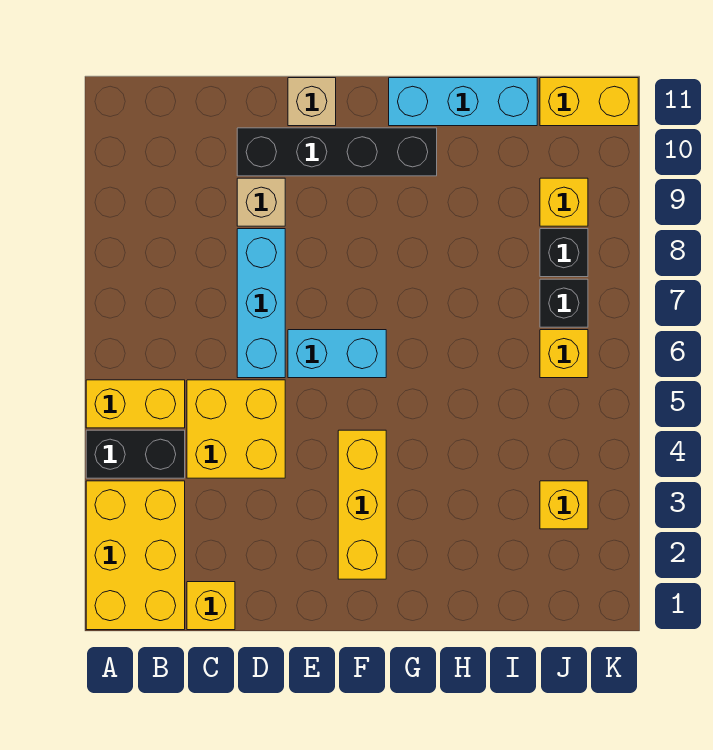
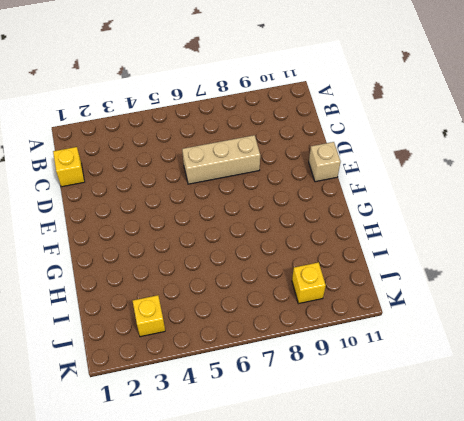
tan brick D6:D8 level 1 -> cyan brick D6:D8 level 1
none -> yellow brick A1:B3 level 1
none -> black brick A4:B4 level 1
none -> yellow brick A5:B5 level 1

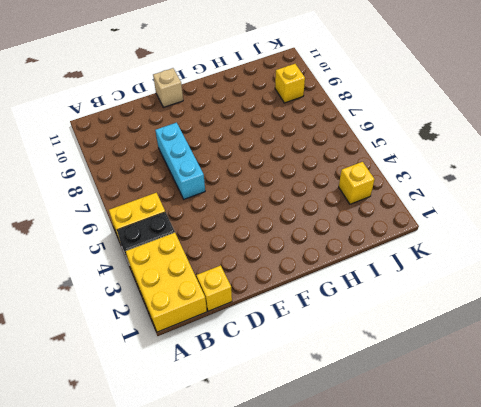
none -> yellow brick C4:D5 level 1
none -> tan brick D9 level 1
none -> black brick D10:G10 level 1

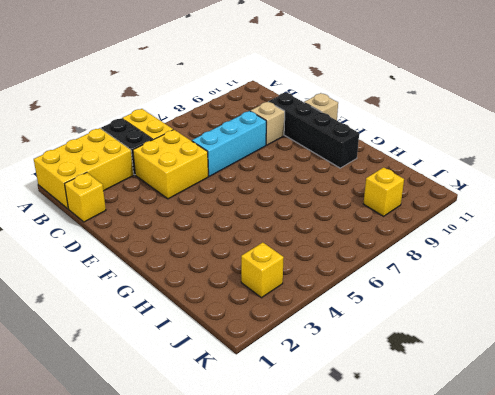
none -> cyan brick E6:F6 level 1
none -> yellow brick F2:F4 level 1
none -> cyan brick G11:I11 level 1

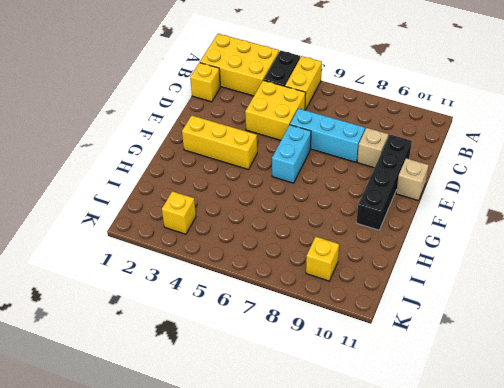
none -> cyan brick G11:I11 level 1
none -> yellow brick J6 level 1
none -> black brick J7 level 1

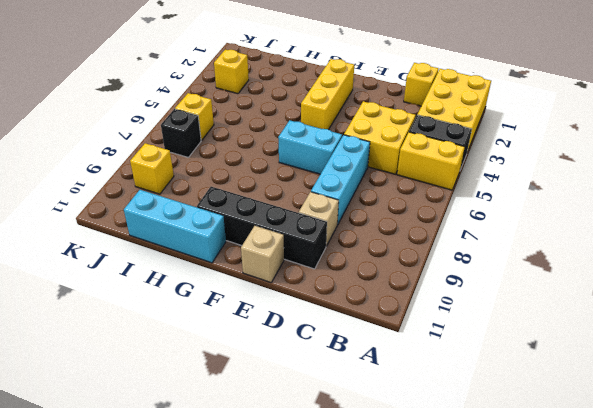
none -> black brick J8 level 1
none -> yellow brick J11:K11 level 1

